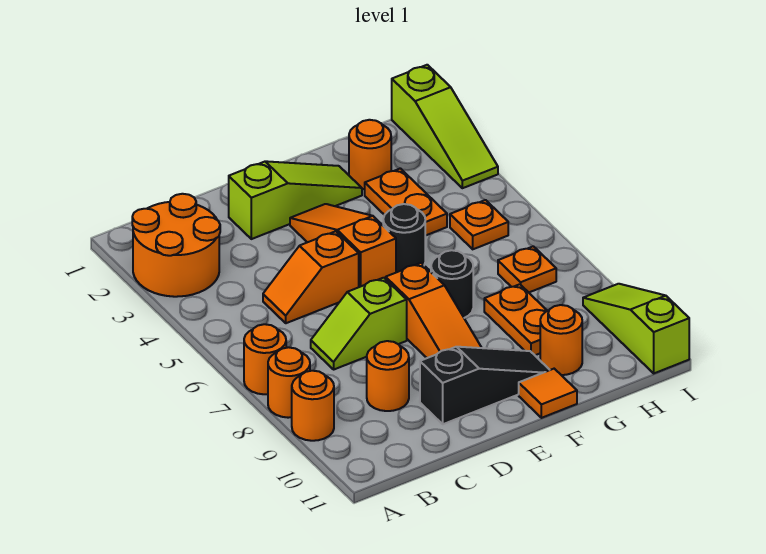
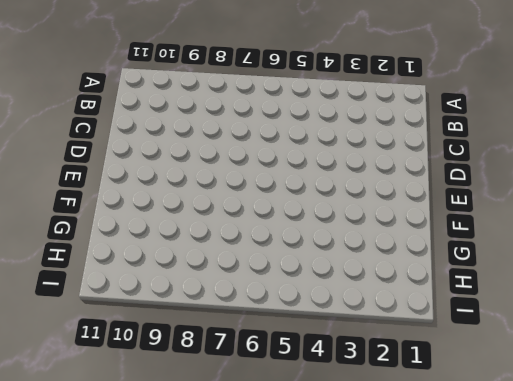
none -> orange round brick A2:B3 level 1
none -> orange round brick A7 level 1
none -> orange round brick A8 level 1

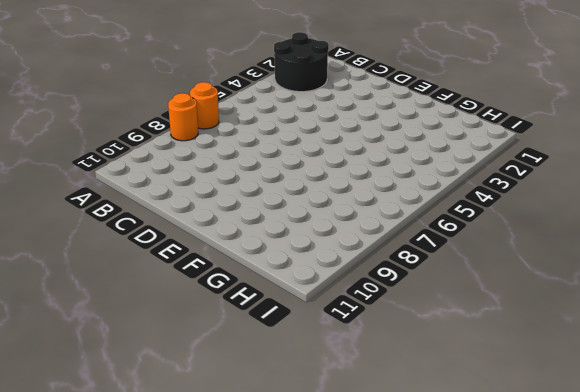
black round brick A2:B3 level 1 -> orange round brick A2:B3 level 1
none -> orange round brick A9 level 1
none -> orange slope C5:D5 level 1 top D
none -> lime slope C7:D7 level 1 top D

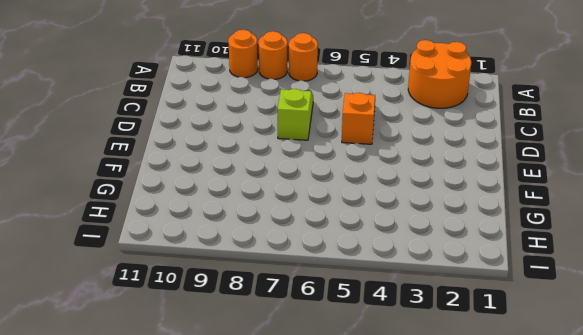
none -> orange round brick C9 level 1
none -> lime slope D2:F2 level 1 top D
none -> black slope D10:F10 level 1 top D

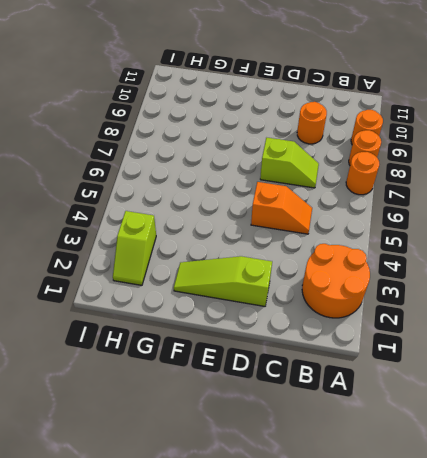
lime slope H2:H3 level 1 top 3 -> none
none -> black slope D10:F10 level 1 top D
none -> orange slope E3:E5 level 1 top 5
none -> orange slope E7:E9 level 1 top 7

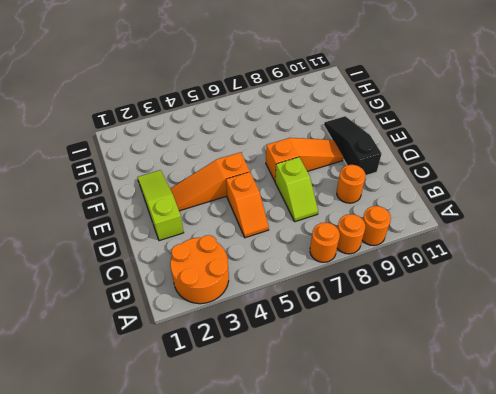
none -> black round brick F5 level 1
none -> black round brick F7 level 1
none -> orange tile F11 level 1

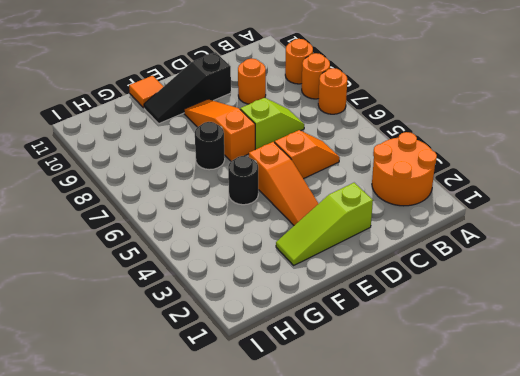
none -> orange round brick G2 level 1
none -> orange plate G3:G4 level 1
none -> orange plate G8:G9 level 1

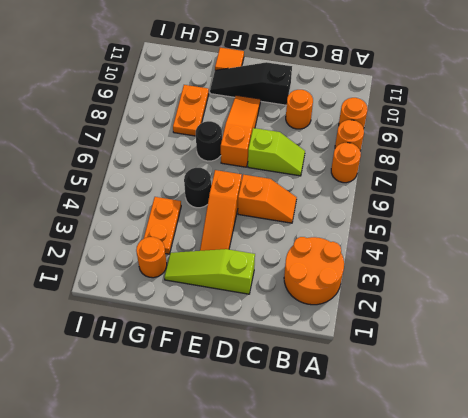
none -> orange round brick G10 level 1
none -> orange plate H5 level 1
none -> orange plate H7 level 1

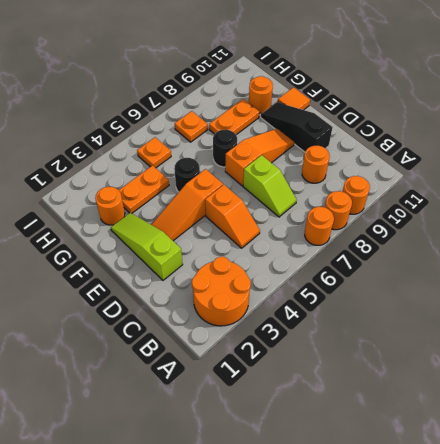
none -> lime slope I1:I3 level 1 top 1
none -> lime slope I9:I11 level 1 top 11

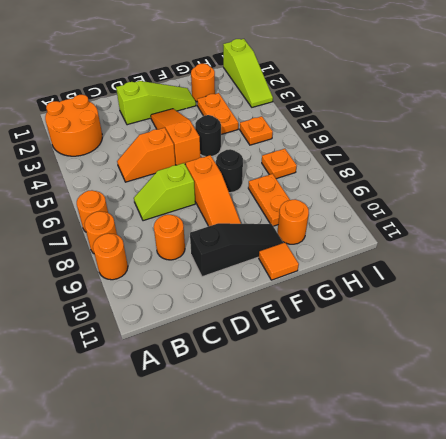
none -> lime slope I9:I11 level 1 top 11

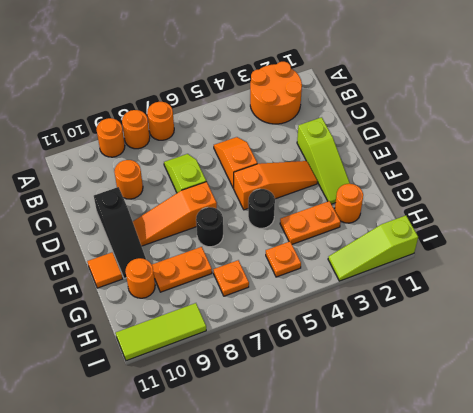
lime tile I9:I11 level 1 -> lime slope I9:I11 level 1 top 11

